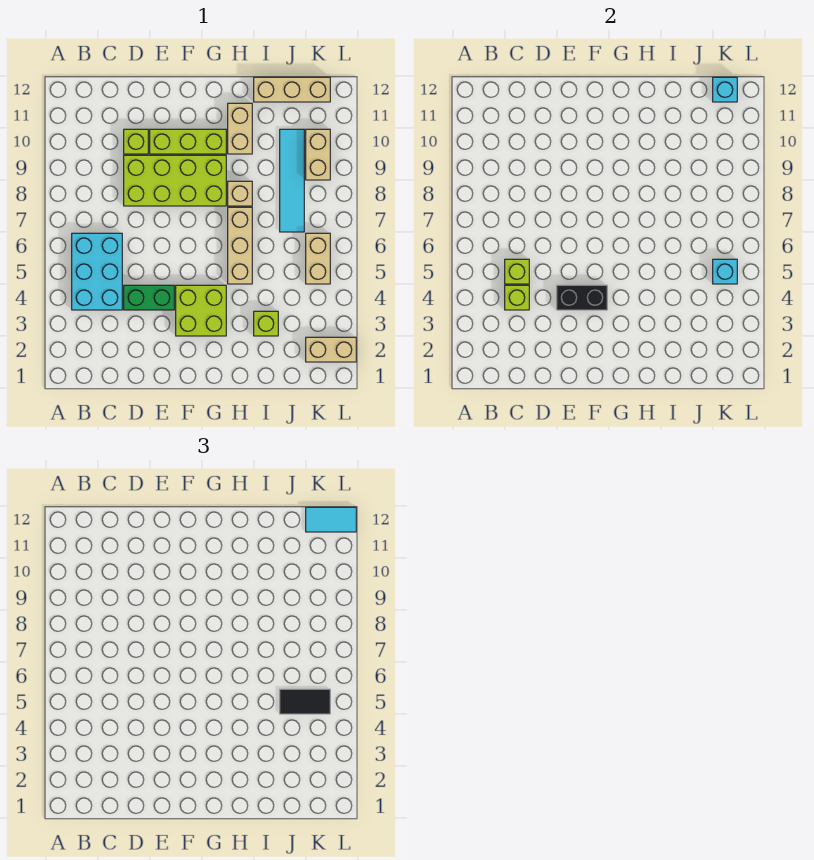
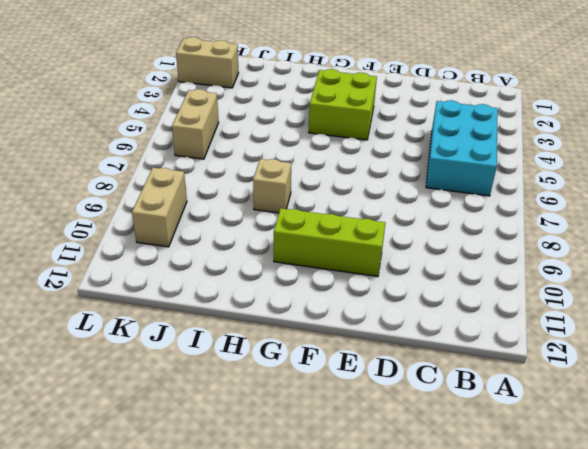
none -> green brick D4:E4 level 1
none -> lime brick D8:G9 level 1
none -> lime brick D10 level 1

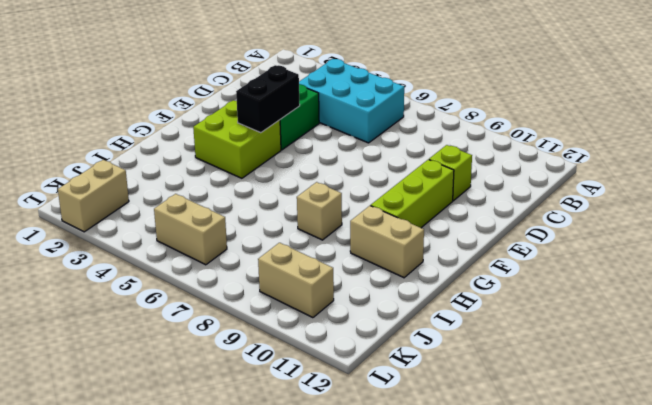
none -> lime brick D8:G9 level 1
none -> tan brick H5:H7 level 1
none -> lime brick I3 level 1

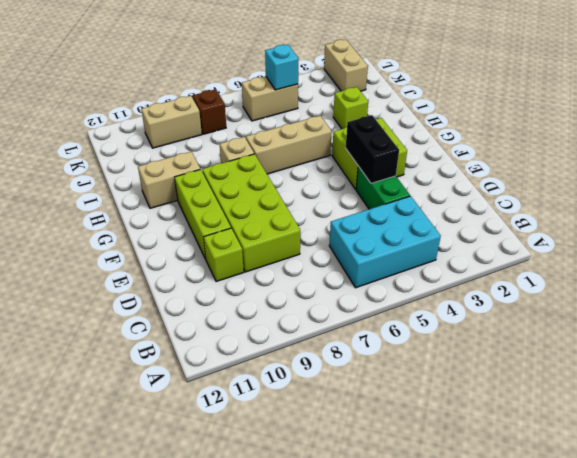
brown brick K8 level 1 -> none
none -> tan brick I12:K12 level 1
none -> cyan tile J7:J10 level 1
none -> lime brick C4 level 2

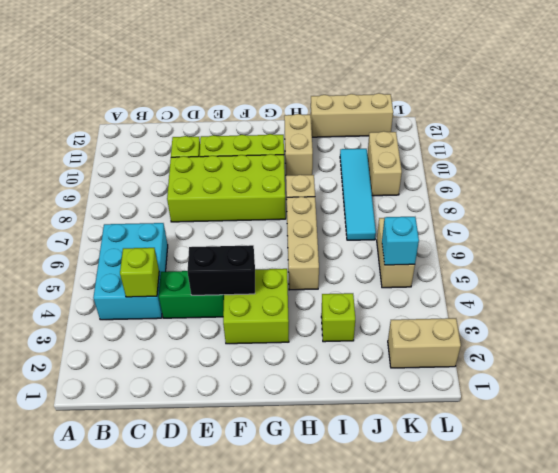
none -> lime brick C5 level 2
none -> cyan brick K12 level 2
none -> black tile J5:K5 level 3

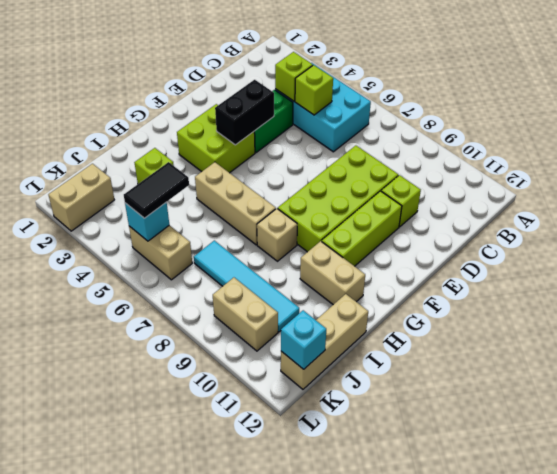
none -> cyan tile K12:L12 level 3

